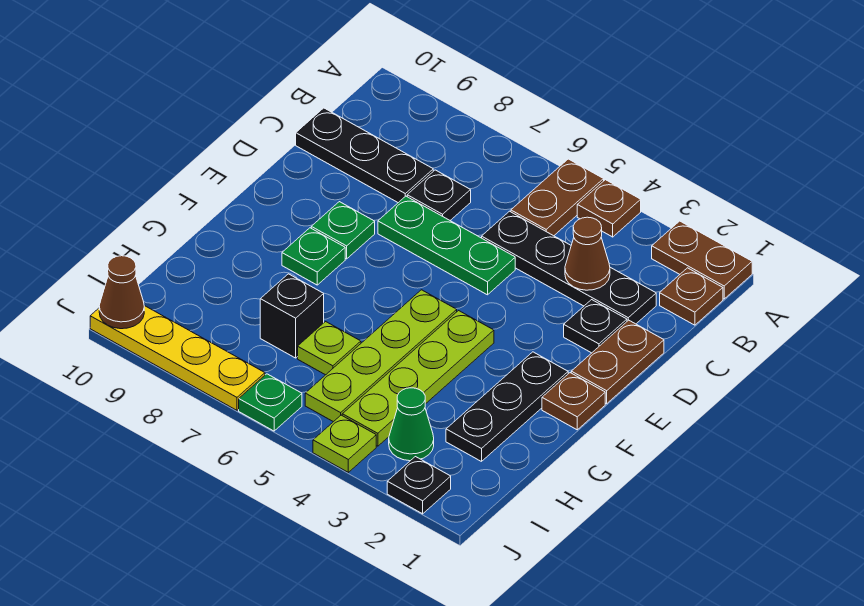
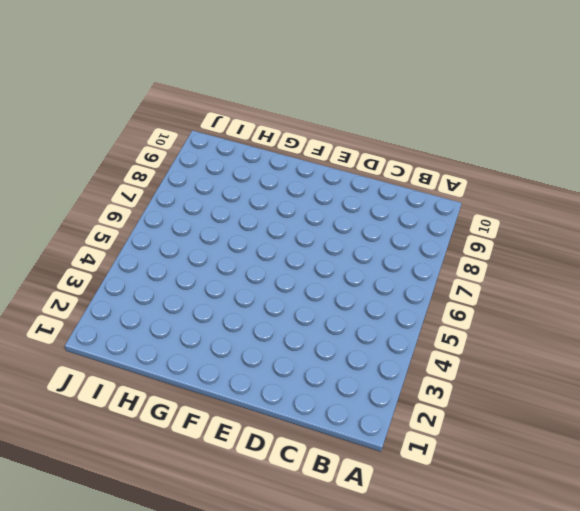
none -> brown plate A1:A2 level 1
none -> brown plate A4 level 1
none -> brown plate A5:B5 level 1

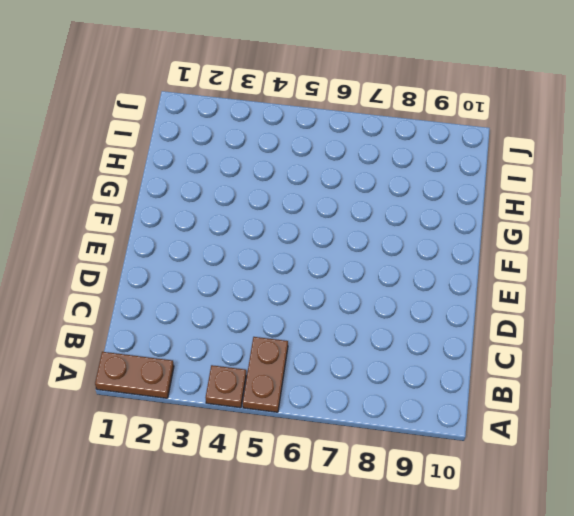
none -> brown plate B1 level 1
none -> black plate C2:C5 level 1
none -> black plate C7 level 1

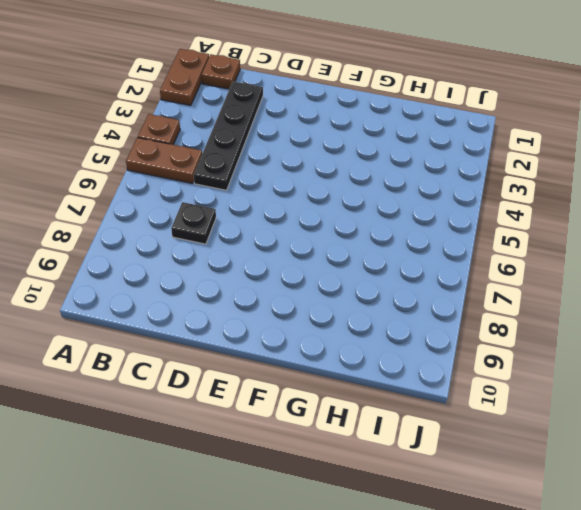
none -> black plate C8:C10 level 1
none -> brown plate D1:E1 level 1
none -> black plate D2 level 1

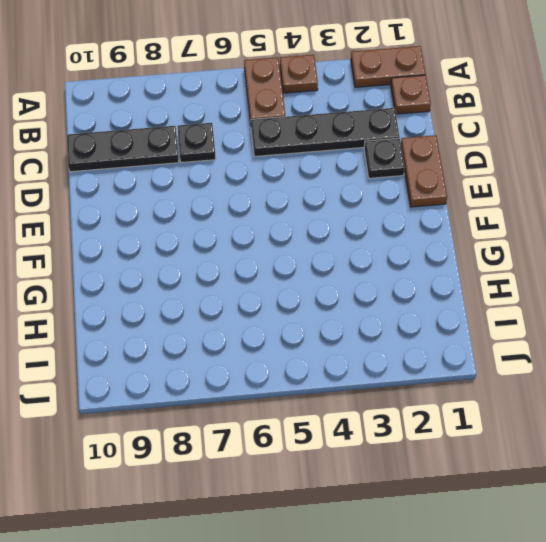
none -> green plate D5:D7 level 1
none -> green plate E8 level 1
none -> brown plate F1 level 1

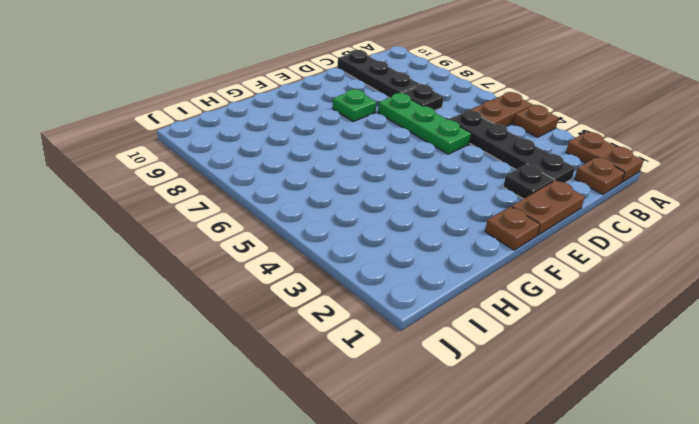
none -> black plate F2:H2 level 1
none -> lime plate F4:I4 level 1
none -> lime plate F5:I5 level 1

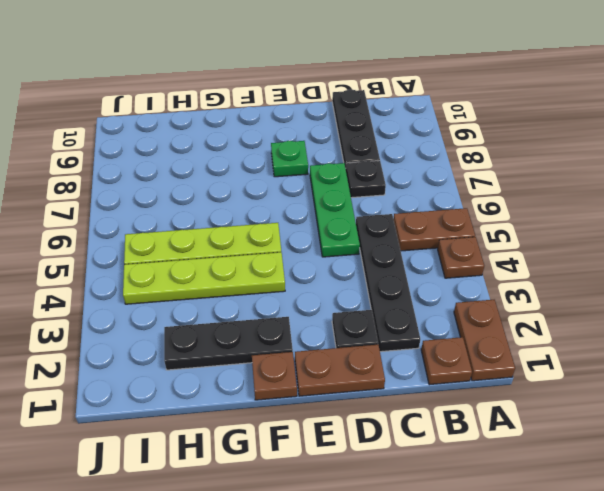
none -> green plate F8 level 1
none -> lime plate H6 level 1
none -> black brick H7 level 1

